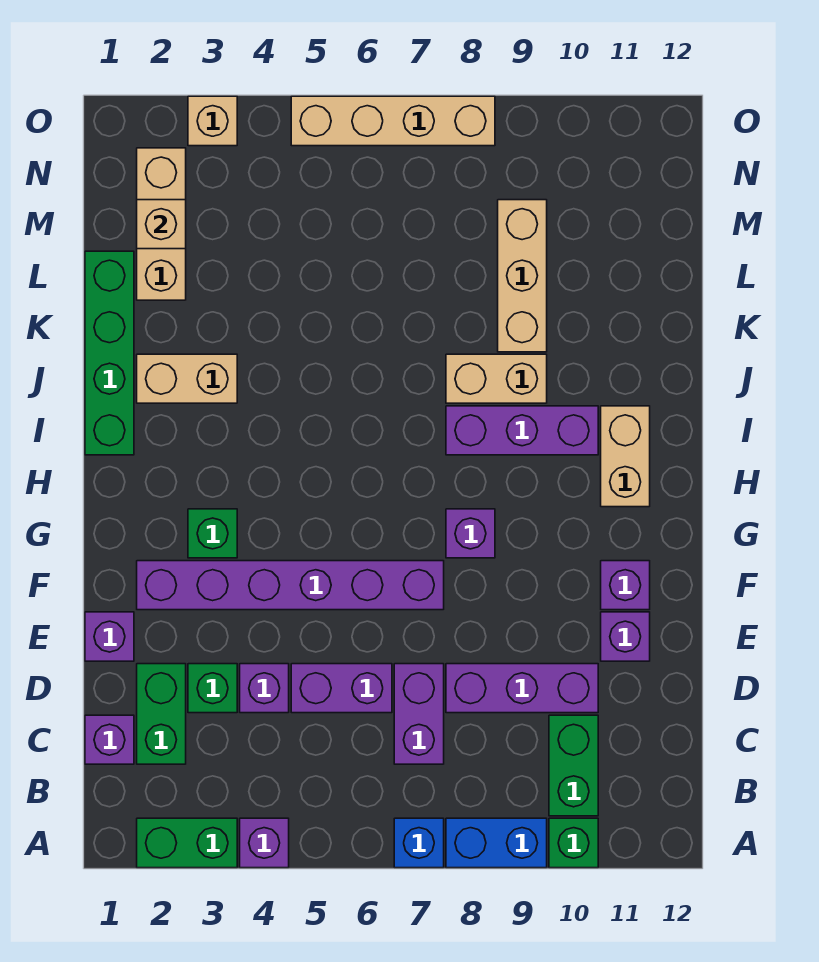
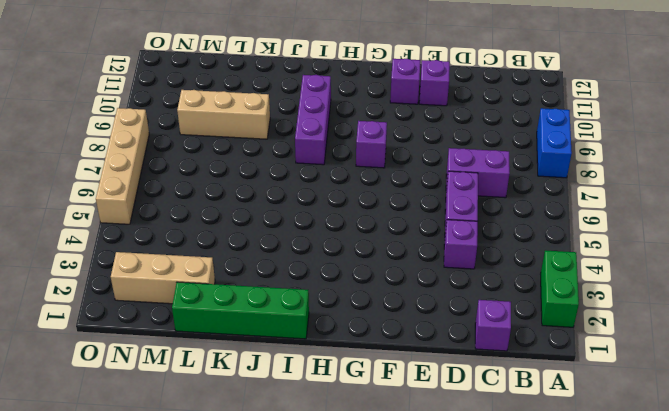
none -> purple brick A4 level 1
none -> blue brick A7 level 1
none -> green brick A10 level 1

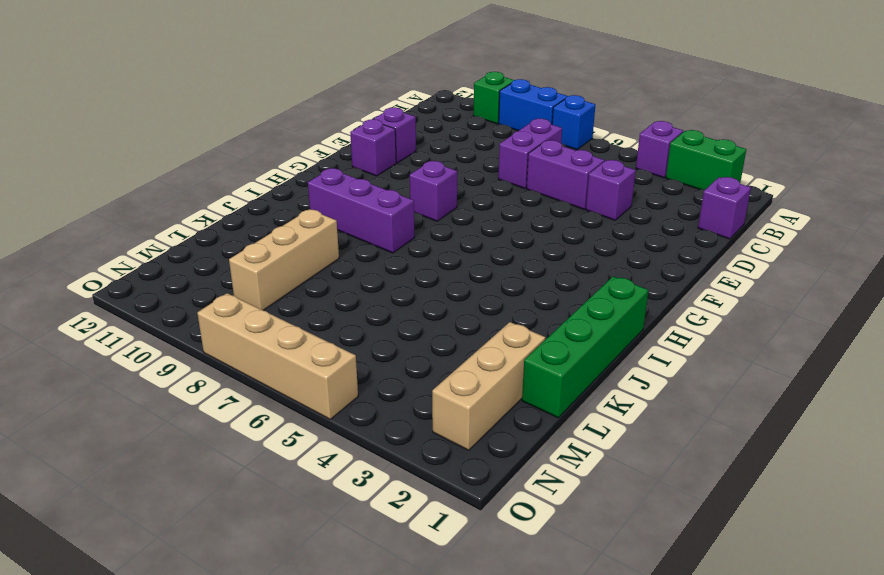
none -> green brick B10:C10 level 1
none -> green brick C2:D2 level 1
none -> green brick D3 level 1

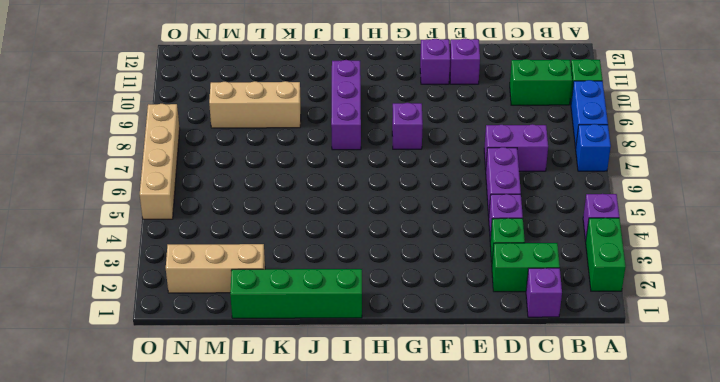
none -> purple brick D8:D10 level 1
none -> purple brick E1 level 1
none -> purple brick F2:F7 level 1

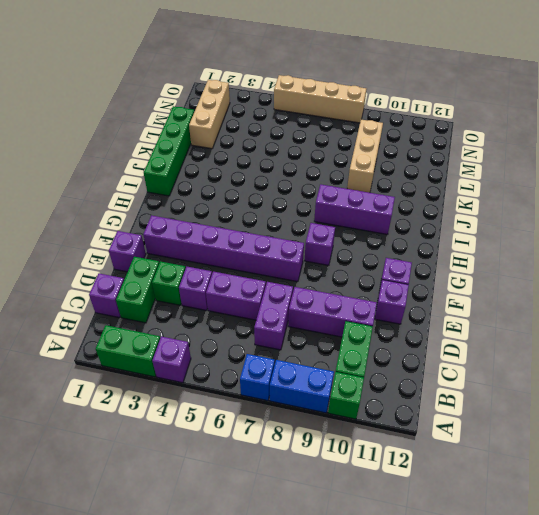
none -> green brick G3 level 1
none -> tan brick H11:I11 level 1
none -> tan brick J2:J3 level 1

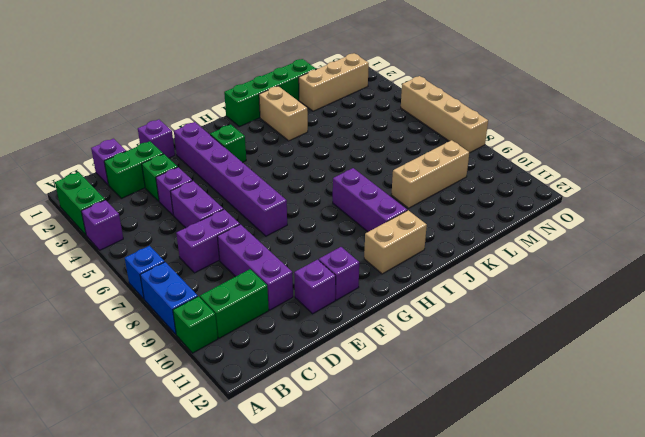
none -> purple brick G8 level 1
none -> tan brick J8:J9 level 1
none -> tan brick O3 level 1

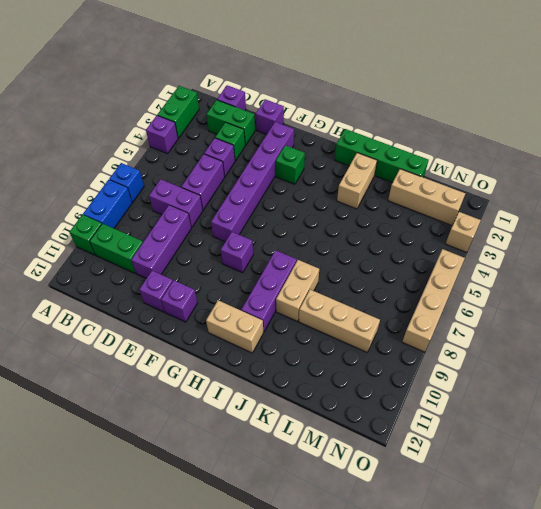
none -> tan brick M2 level 2

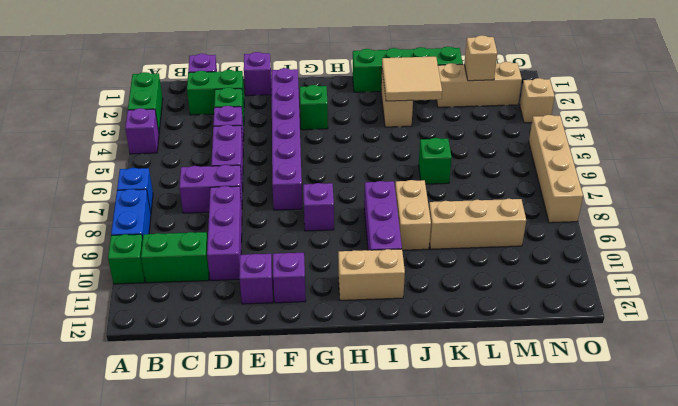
tan tile J2:K3 level 2 -> none
green brick K6 level 1 -> none

